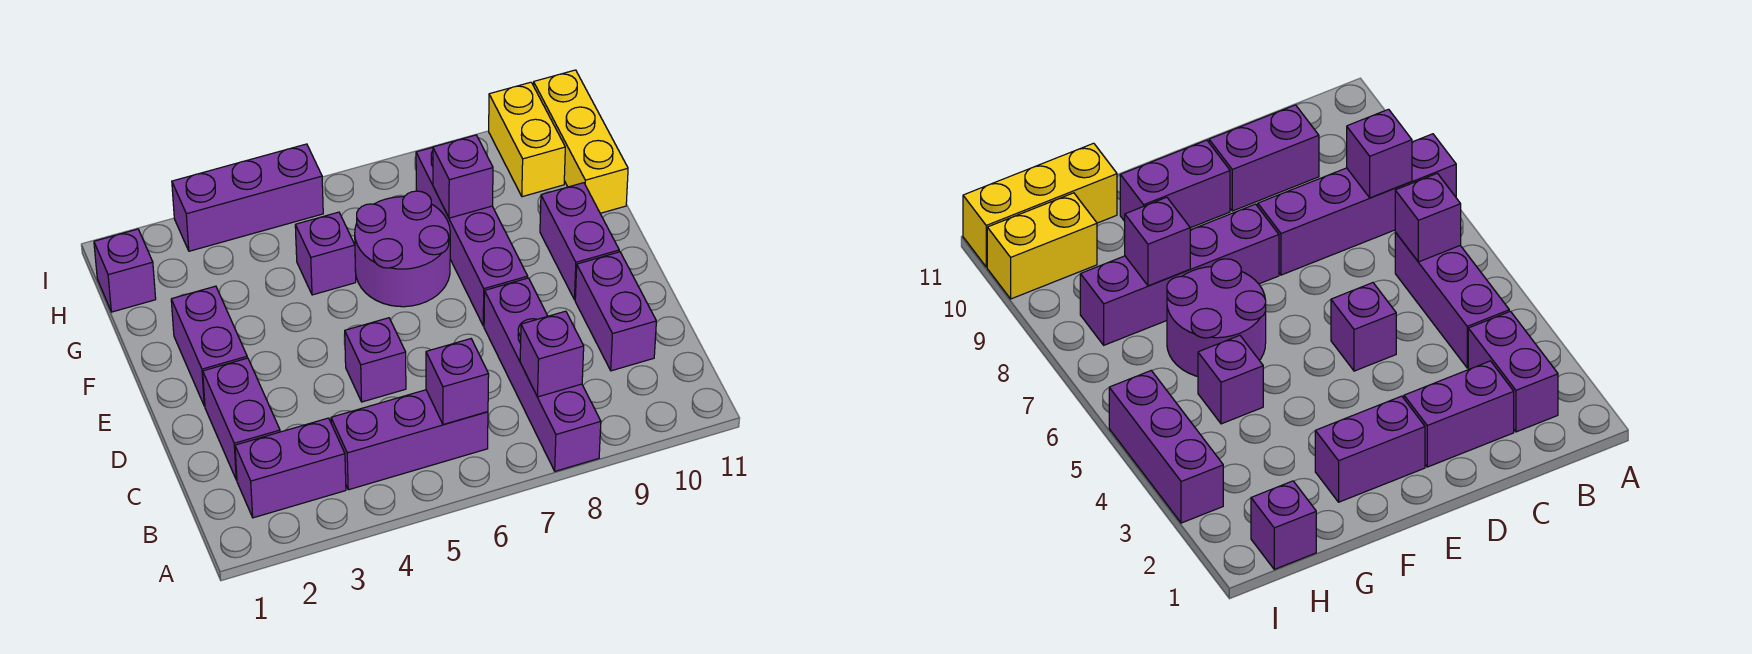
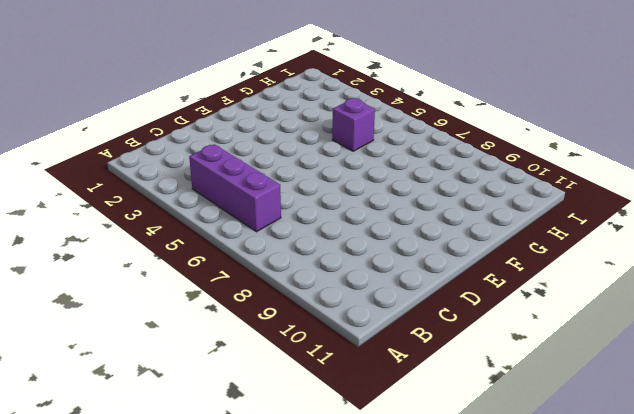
none -> purple brick A8:D8 level 1
none -> purple brick B2:B3 level 1
none -> purple brick C2:D2 level 1

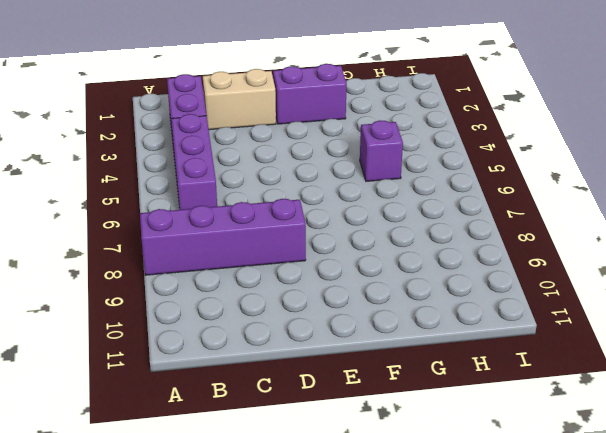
tan brick C2:D2 level 1 -> purple brick C2:D2 level 1
none -> purple brick C10:D10 level 1
none -> purple brick D5 level 1
none -> purple brick E8:H8 level 1

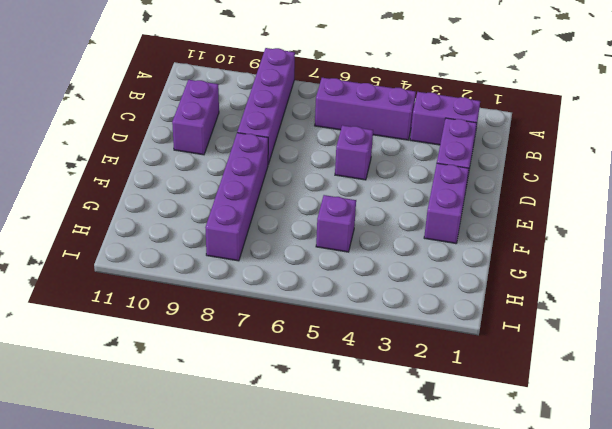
none -> purple brick E10:F10 level 1
none -> purple round brick F6:G7 level 1
none -> yellow brick G11:I11 level 1

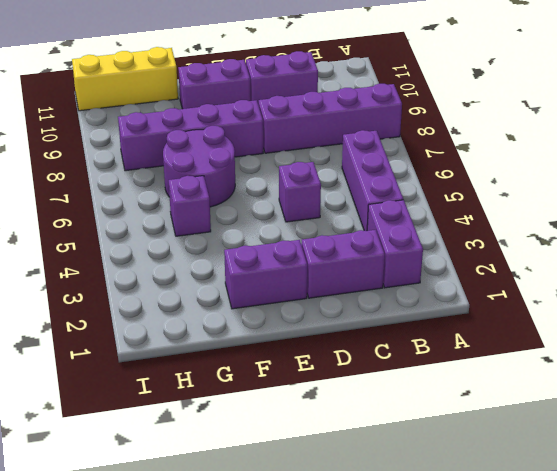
none -> purple brick H1 level 1
none -> yellow brick H10:I10 level 1
none -> purple brick I3:I5 level 1

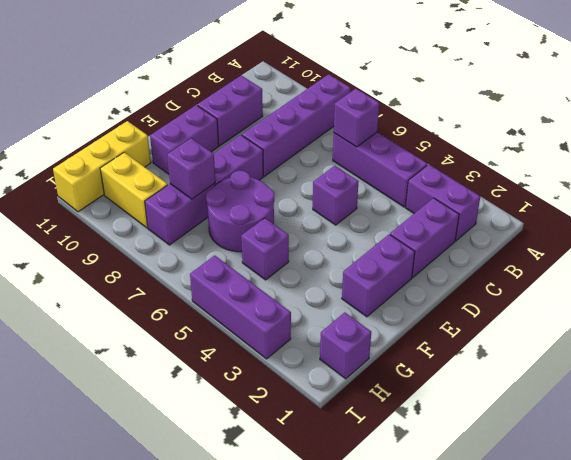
yellow brick H9:H10 level 1 -> yellow brick H10:I10 level 1
none -> purple brick B8 level 2

